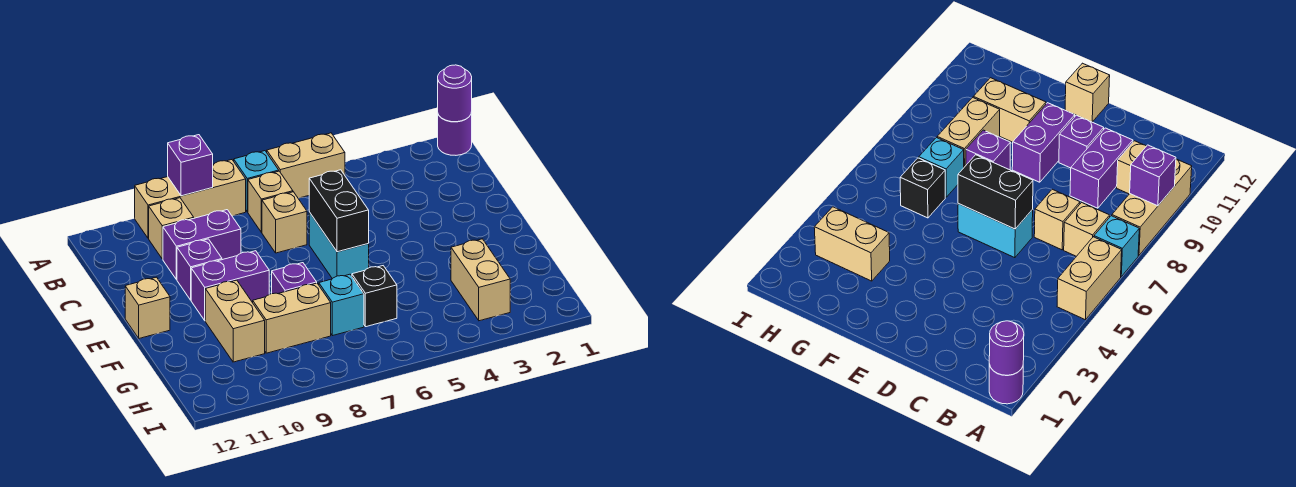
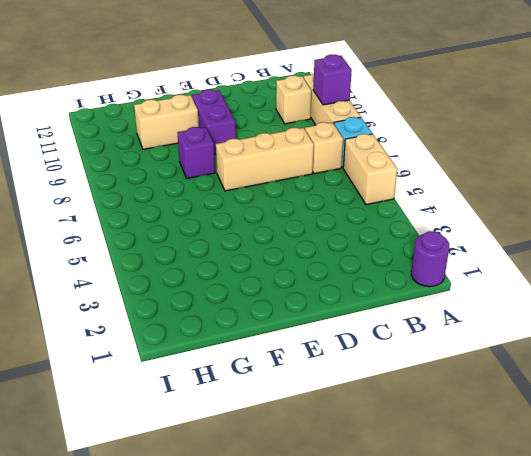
tan brick C7:E7 level 1 -> tan brick C7 level 1
none -> purple brick C9:C10 level 1
none -> cyan brick D6:E6 level 1
none -> purple brick D10 level 1

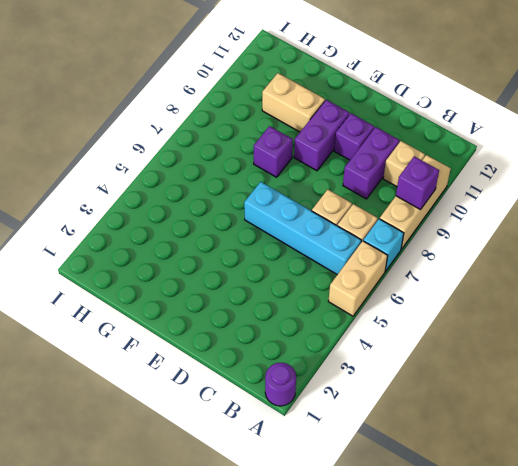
cyan brick B6:E6 level 1 -> cyan brick D6:E6 level 1
none -> tan brick E12 level 1
none -> tan brick G3:H3 level 1
none -> black brick G6 level 1

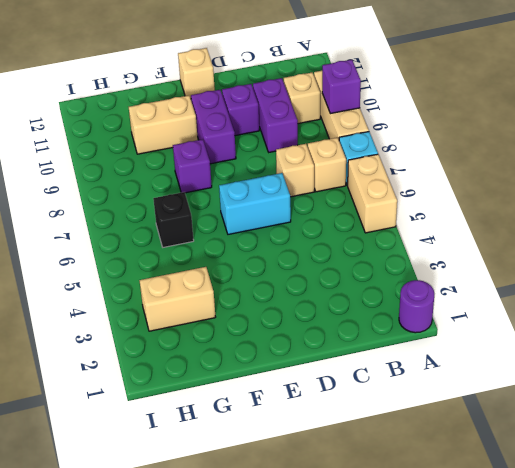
none -> cyan brick G7 level 1
none -> tan brick G8:G9 level 1
none -> purple round brick A1 level 2

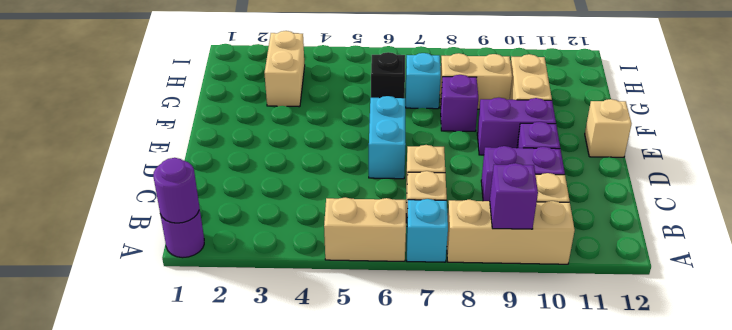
none -> black brick D6:E6 level 2

